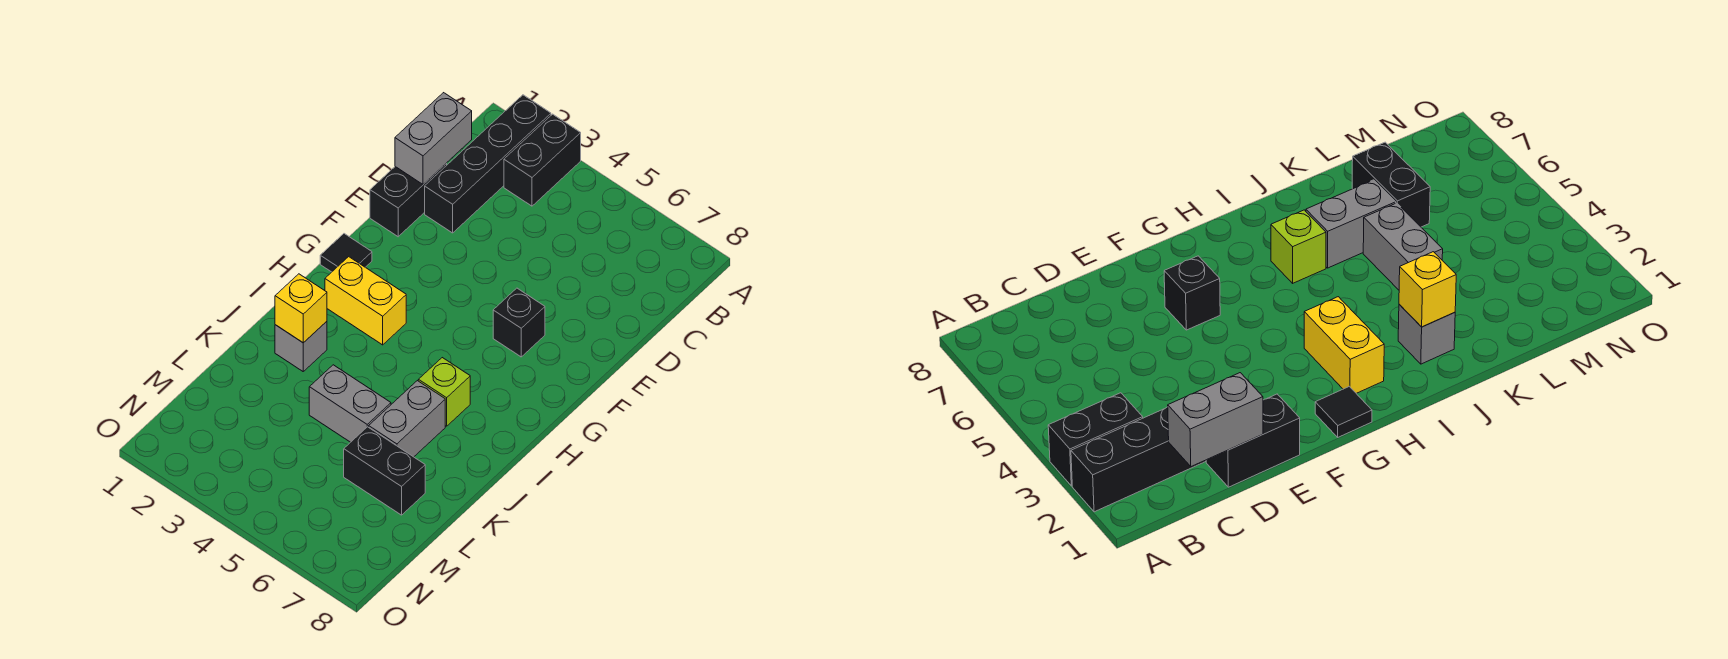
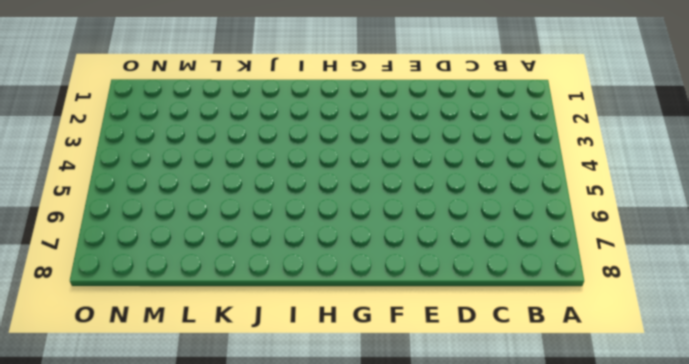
none -> black brick A2:D2 level 1
none -> black brick A3:B3 level 1
none -> black brick D1:E1 level 1

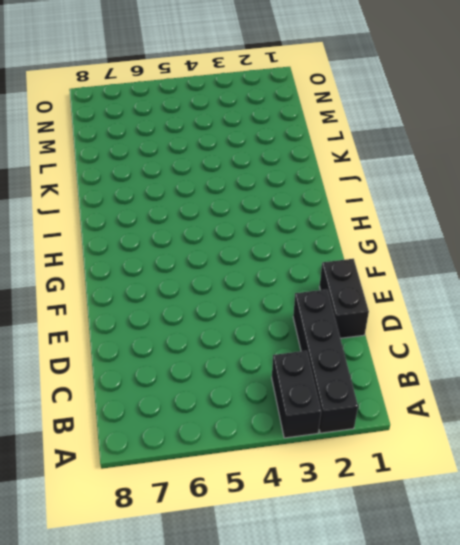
none -> black brick F6 level 1
none -> black tile G1 level 1
none -> yellow brick H2:H3 level 1

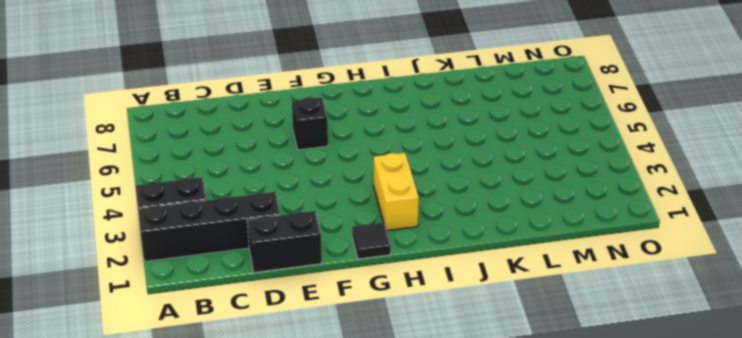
none -> lime brick I6 level 1
none -> grey brick J2 level 1
none -> grey brick J6:K6 level 1

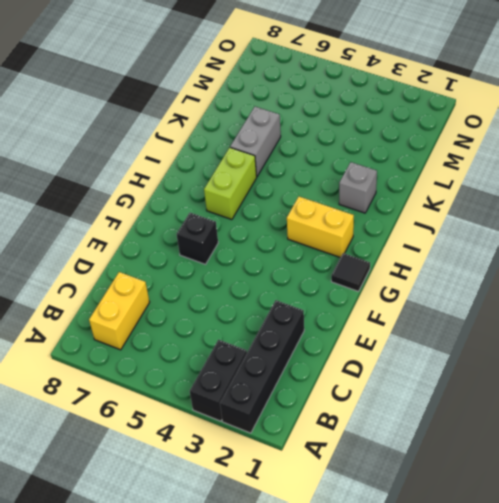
yellow brick B7:C7 level 1 -> none
lime brick H6:I6 level 1 -> lime brick I6 level 1
none -> black brick D1:E1 level 1
none -> grey brick K4:K5 level 1
none -> black brick L6:L7 level 1

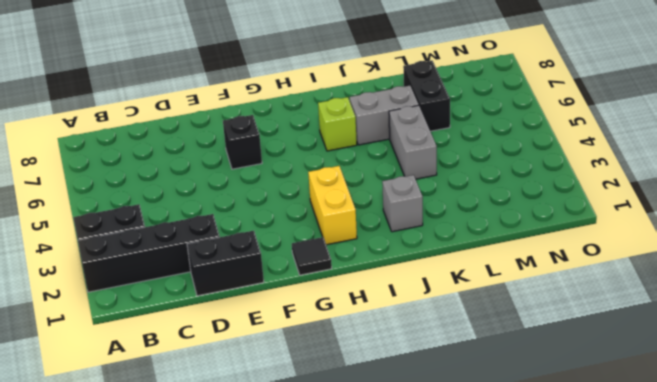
none -> grey brick C1:D1 level 2
none -> yellow brick J2 level 2

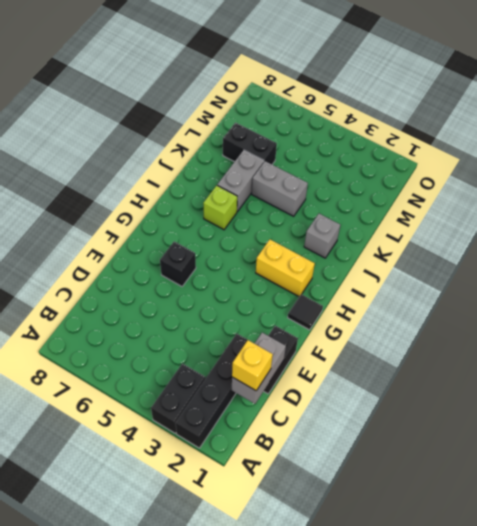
yellow brick C1 level 3 -> yellow brick J2 level 2

